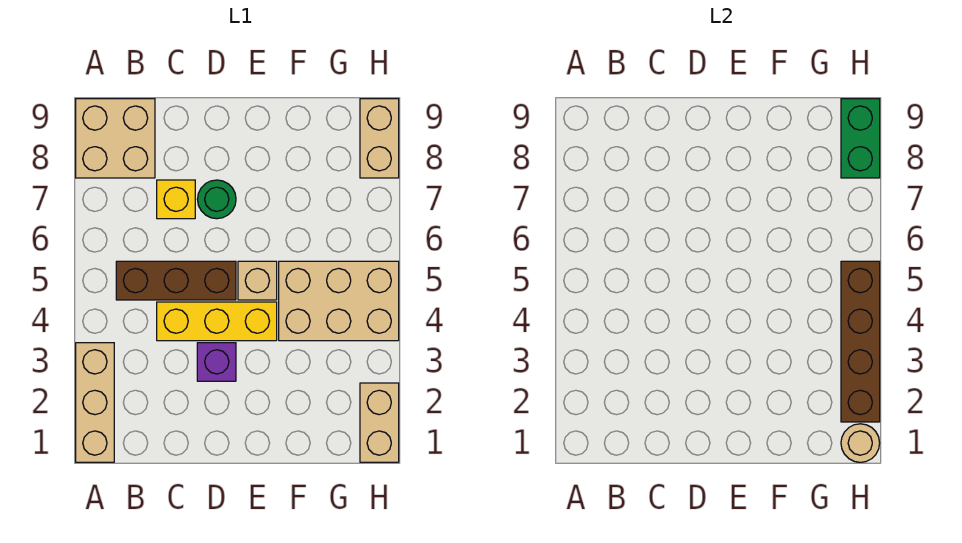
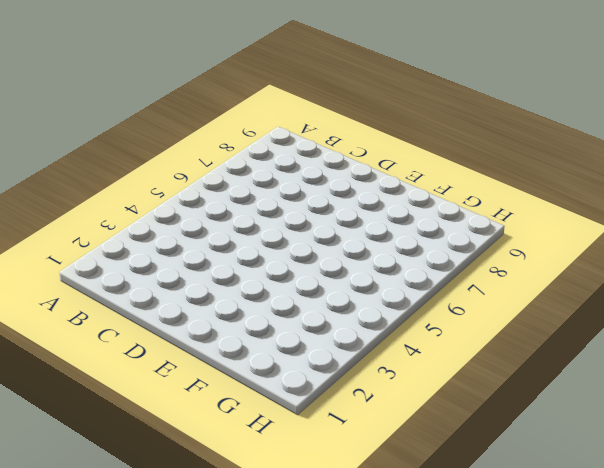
none -> tan brick A1:A3 level 1
none -> tan brick A8:B9 level 1
none -> brown brick B5:D5 level 1

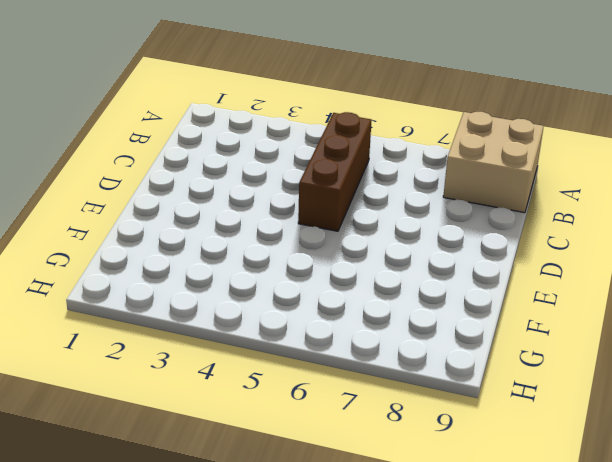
none -> tan brick A1:A3 level 1
none -> yellow brick C4:E4 level 1
none -> yellow brick C7 level 1

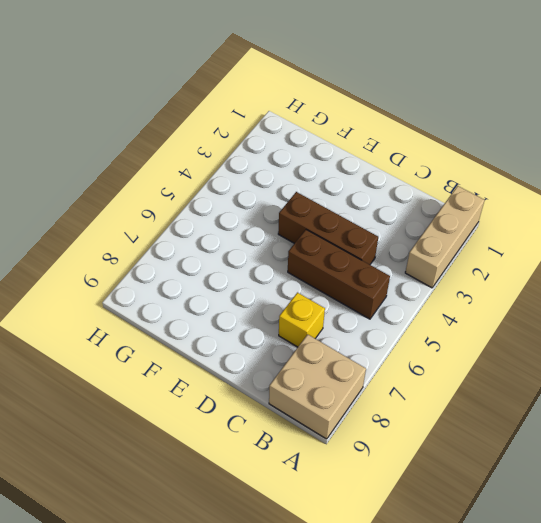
brown brick C4:E4 level 1 -> yellow brick C4:E4 level 1
none -> purple brick D3 level 1
none -> green round brick D7 level 1
none -> tan brick E5 level 1

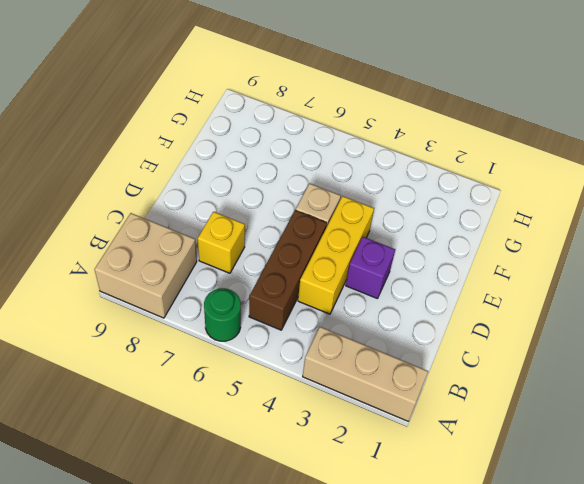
green round brick A6 level 1 -> green round brick D7 level 1
none -> tan brick F4:H5 level 1
none -> tan brick H1:H2 level 1
none -> tan brick H8:H9 level 1

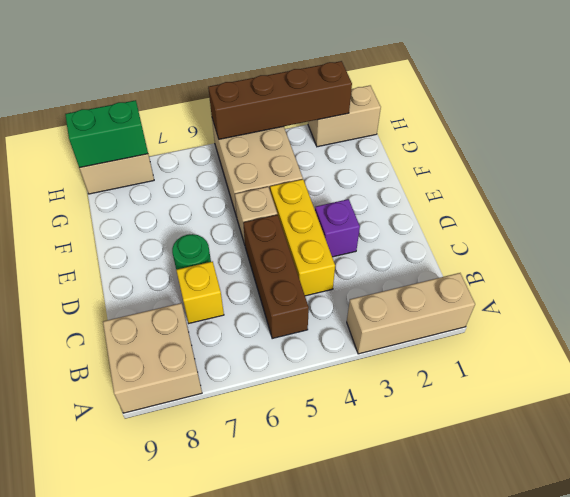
none -> tan round brick H1 level 2

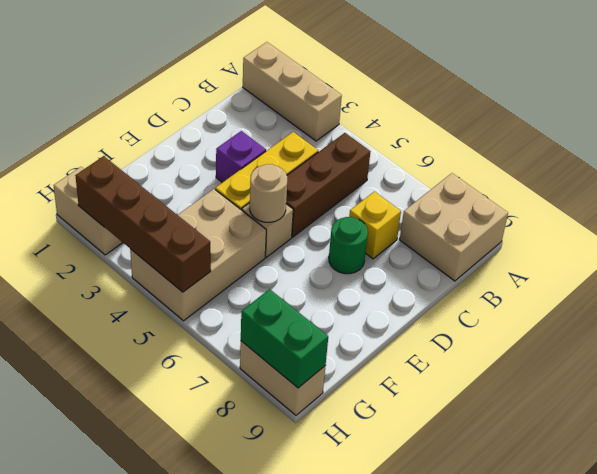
tan round brick E5 level 2 -> tan round brick H1 level 2

